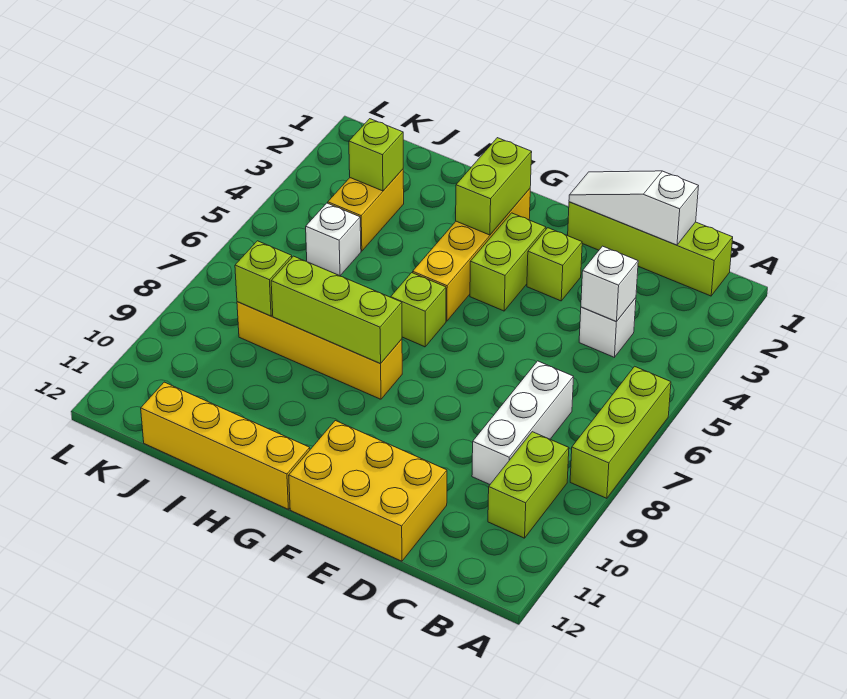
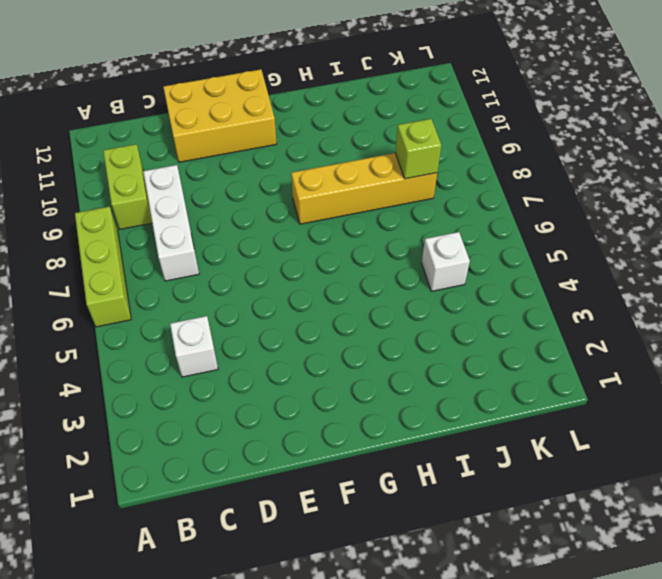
none -> lime brick B1:E1 level 1
none -> lime brick E3 level 1
none -> lime brick F3:F4 level 1

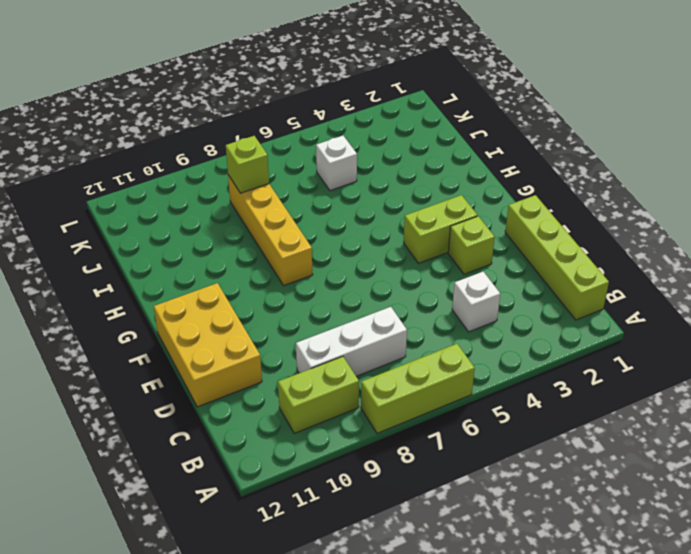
none -> yellow brick G2:G5 level 1
none -> lime brick G6 level 1
none -> yellow brick G12:J12 level 1

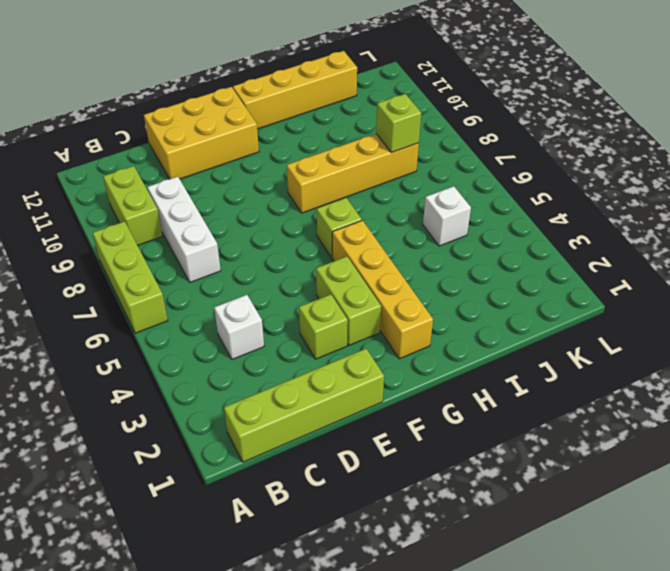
none -> yellow brick J3:J4 level 1
none -> white slope C1:E1 level 2 top C
none -> white brick C4 level 2

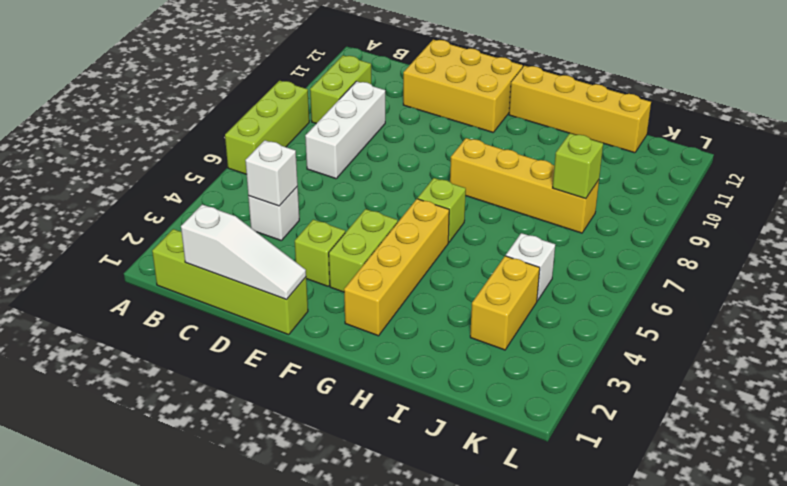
none -> lime brick G2:G3 level 2
none -> lime brick G8:I8 level 2
none -> lime brick J3 level 2

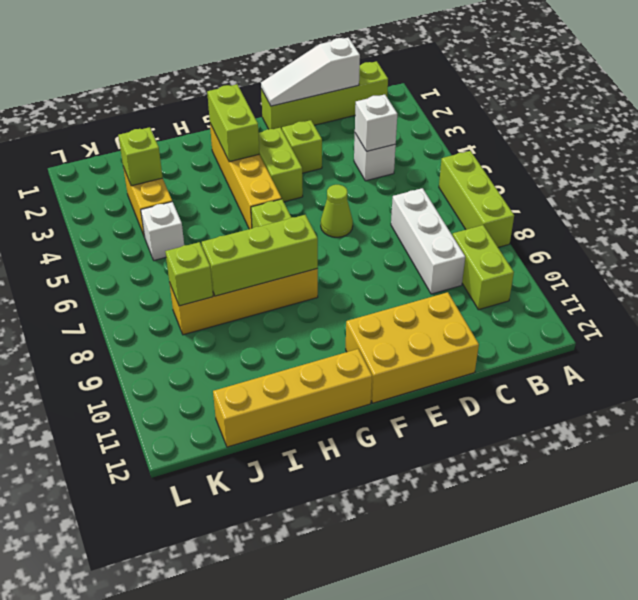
lime cone E6 level 1 -> none

